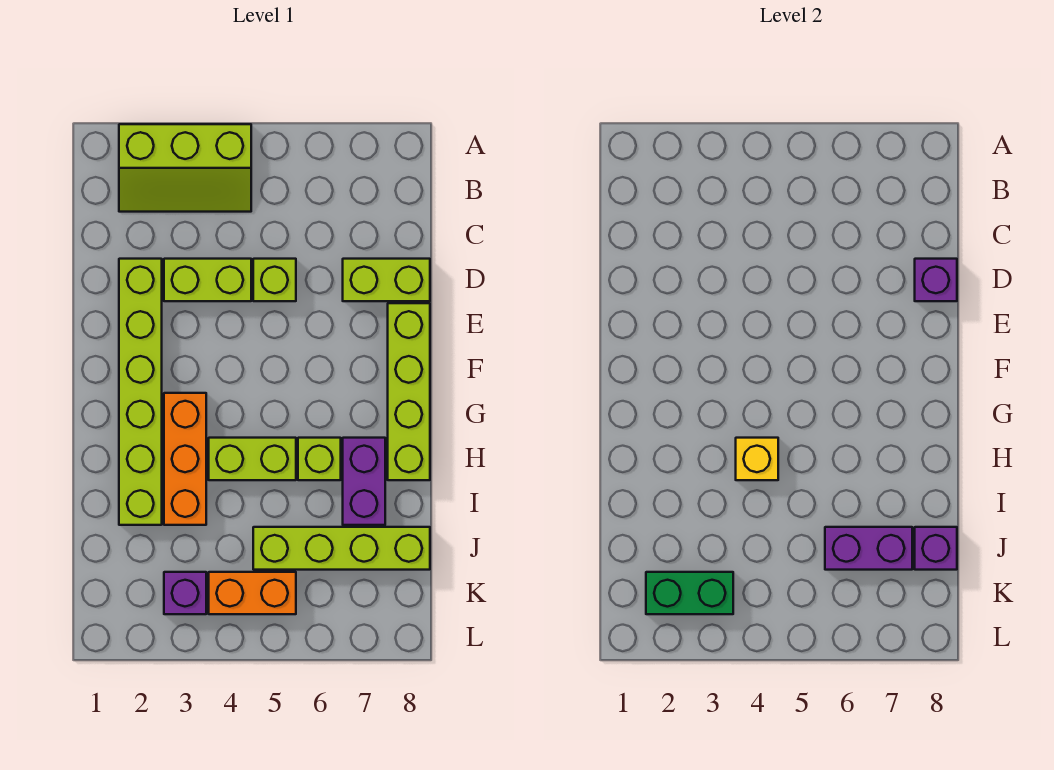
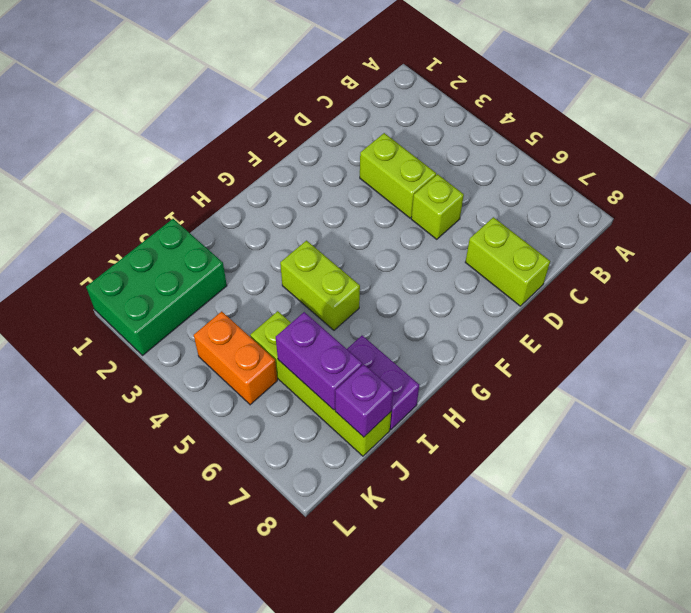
purple brick I7:I8 level 1 -> purple brick H7:I7 level 1
green brick J1:L2 level 1 -> none
none -> lime slope A2:B4 level 1 top A
none -> lime brick D2:I2 level 1
none -> lime brick E8:H8 level 1

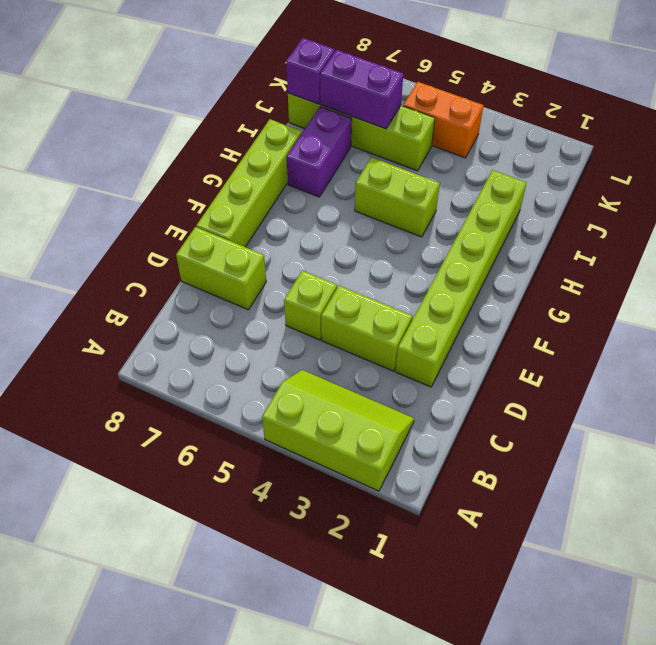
none -> orange brick G3:I3 level 1
none -> lime brick H6 level 1
none -> purple brick K3 level 1

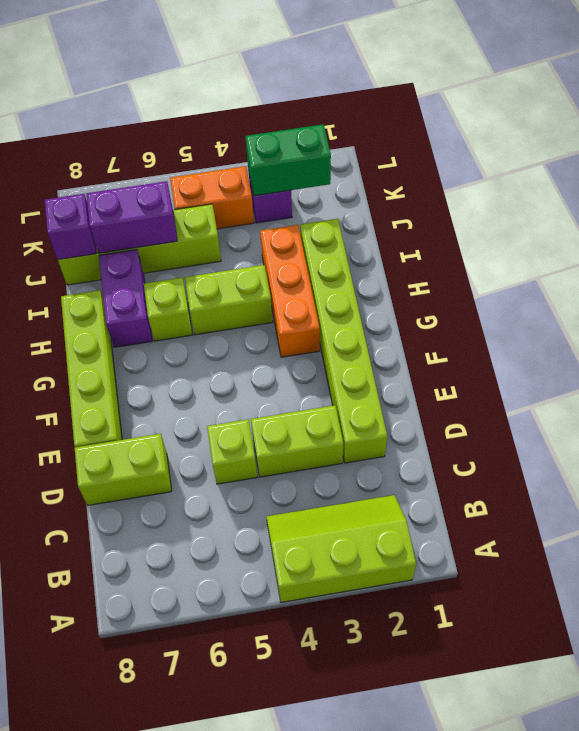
none -> purple brick D8 level 2
none -> yellow brick H4 level 2

